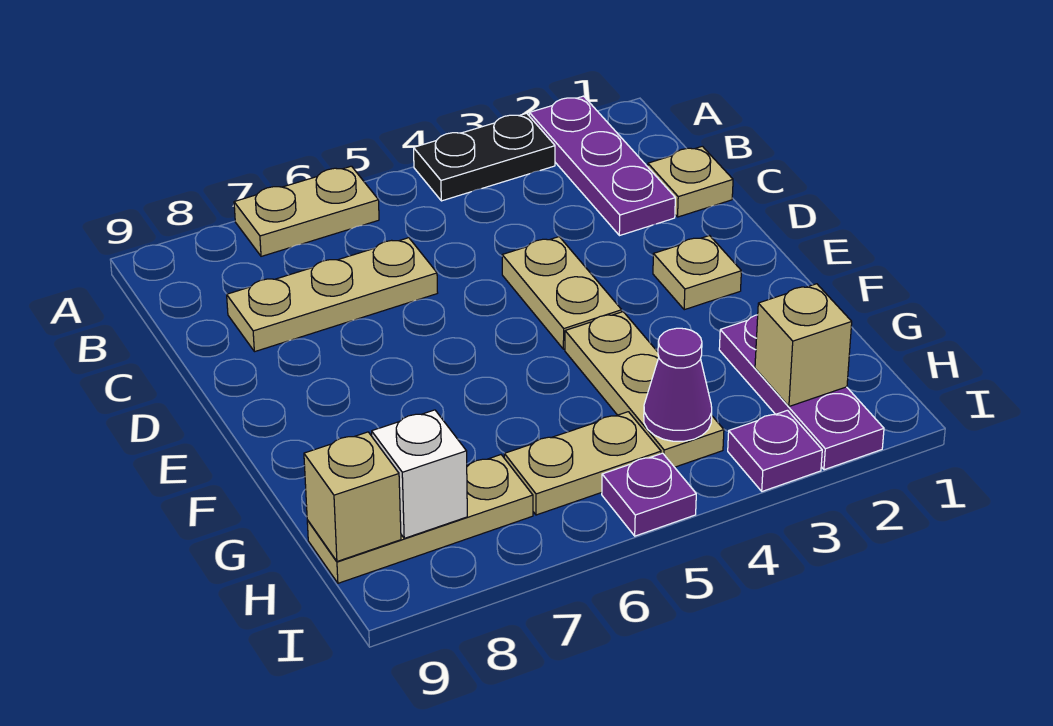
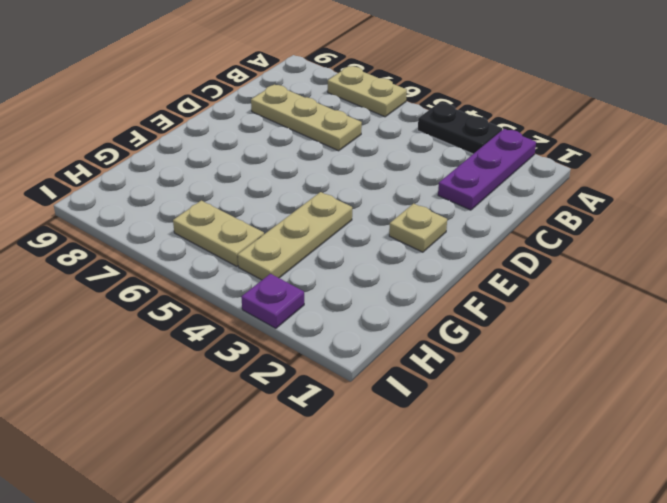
none -> tan plate C1 level 1
none -> tan plate D4:E4 level 1
none -> purple plate G2:I2 level 1

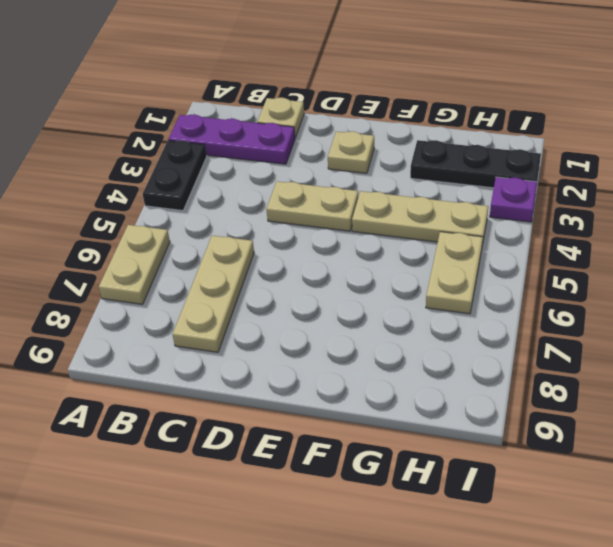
black plate G2:I2 level 1 -> purple plate G2:I2 level 1
none -> tan plate H7:H9 level 1
none -> purple plate I5 level 1
none -> tan brick H2 level 2

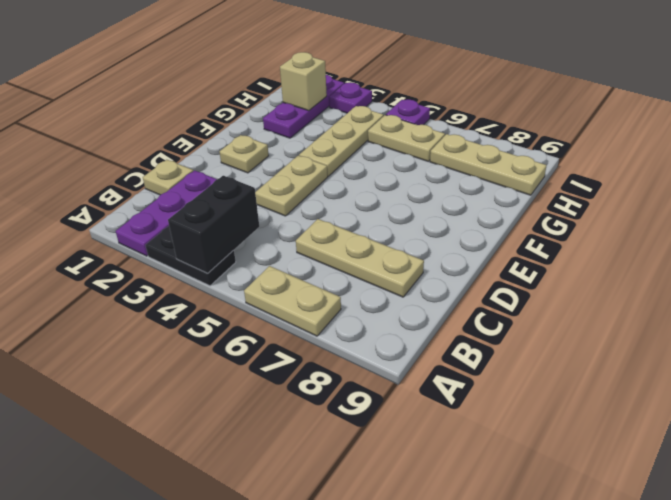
black brick A4:B4 level 2 -> none
none -> purple cone H4 level 2
none -> white brick H8 level 2
none -> tan brick H9 level 2

